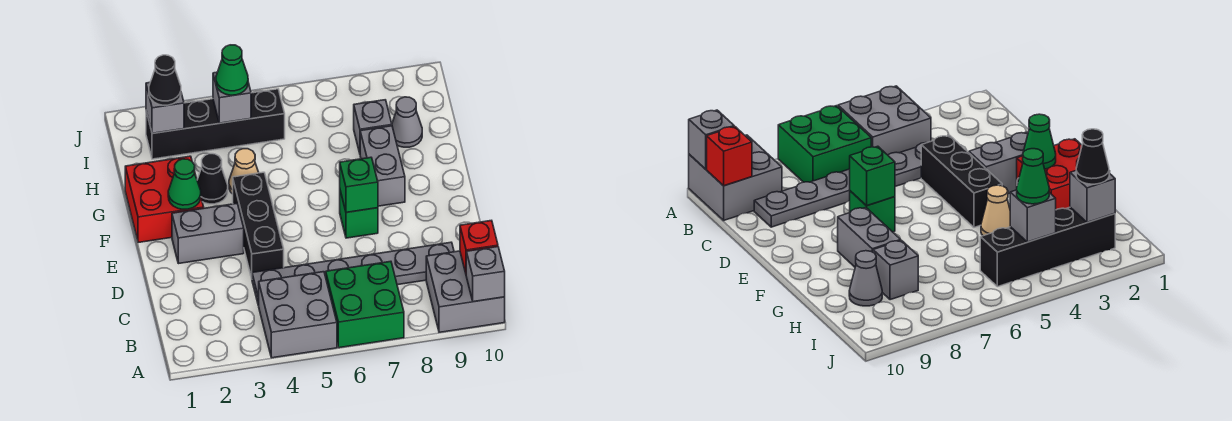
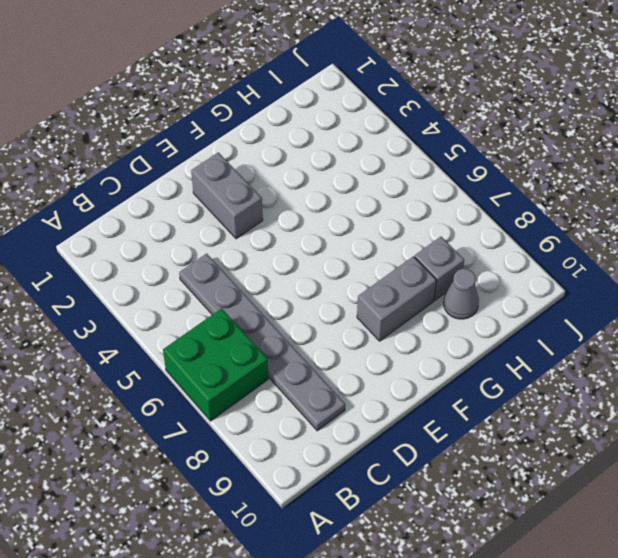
none -> grey brick A4:B5 level 1
none -> grey brick A9:B10 level 1
none -> black brick D4:F4 level 1

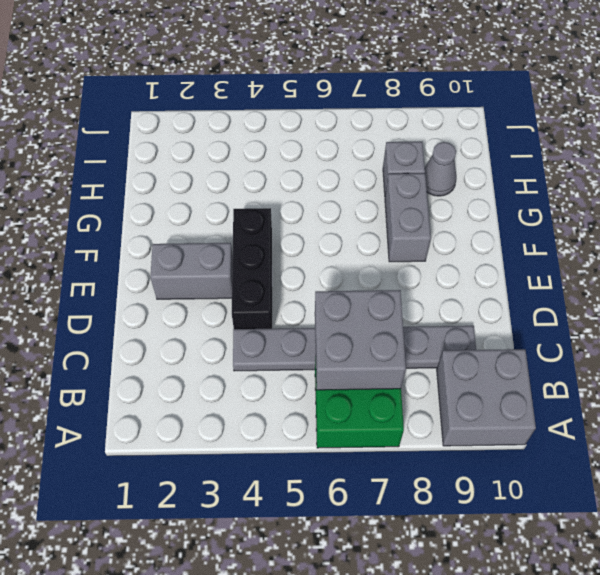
grey brick B6:C7 level 2 -> grey brick A4:B5 level 1
none -> green brick E7 level 1
none -> red brick F1:G2 level 1
none -> black cone G3 level 1

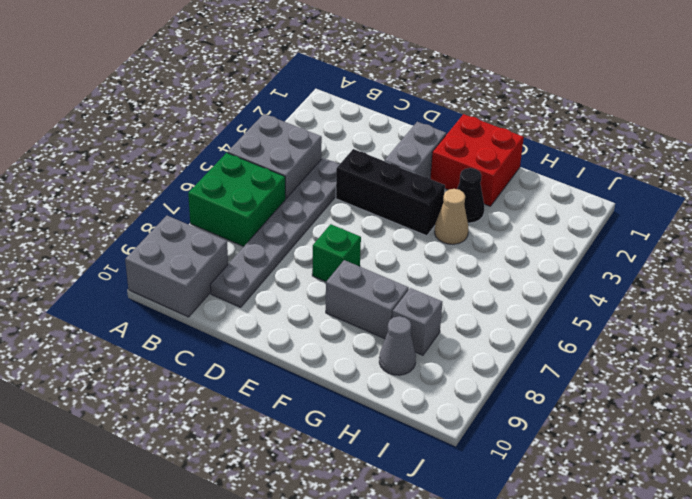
none -> black brick I2:I5 level 1
none -> grey brick A10 level 2
none -> red brick B10 level 2

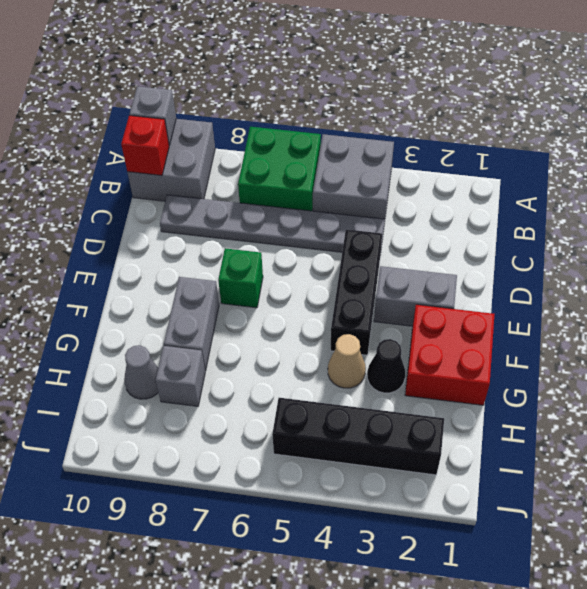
none -> green brick E7 level 2
none -> green cone F2 level 2
none -> grey brick I2 level 2

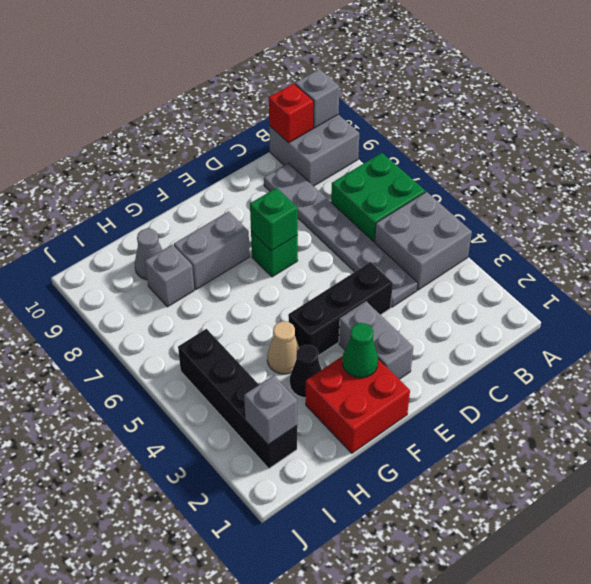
none -> grey brick I4 level 2
none -> black cone I2 level 3
none -> green cone I4 level 3

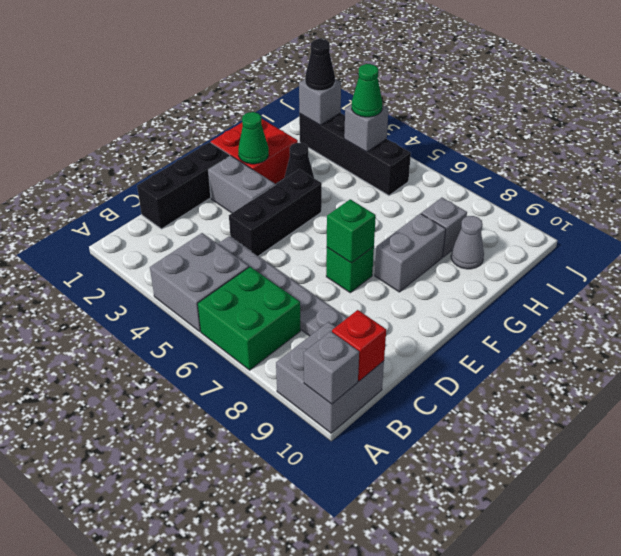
black brick C1:E1 level 1 -> none
none -> tan cone G4 level 1

